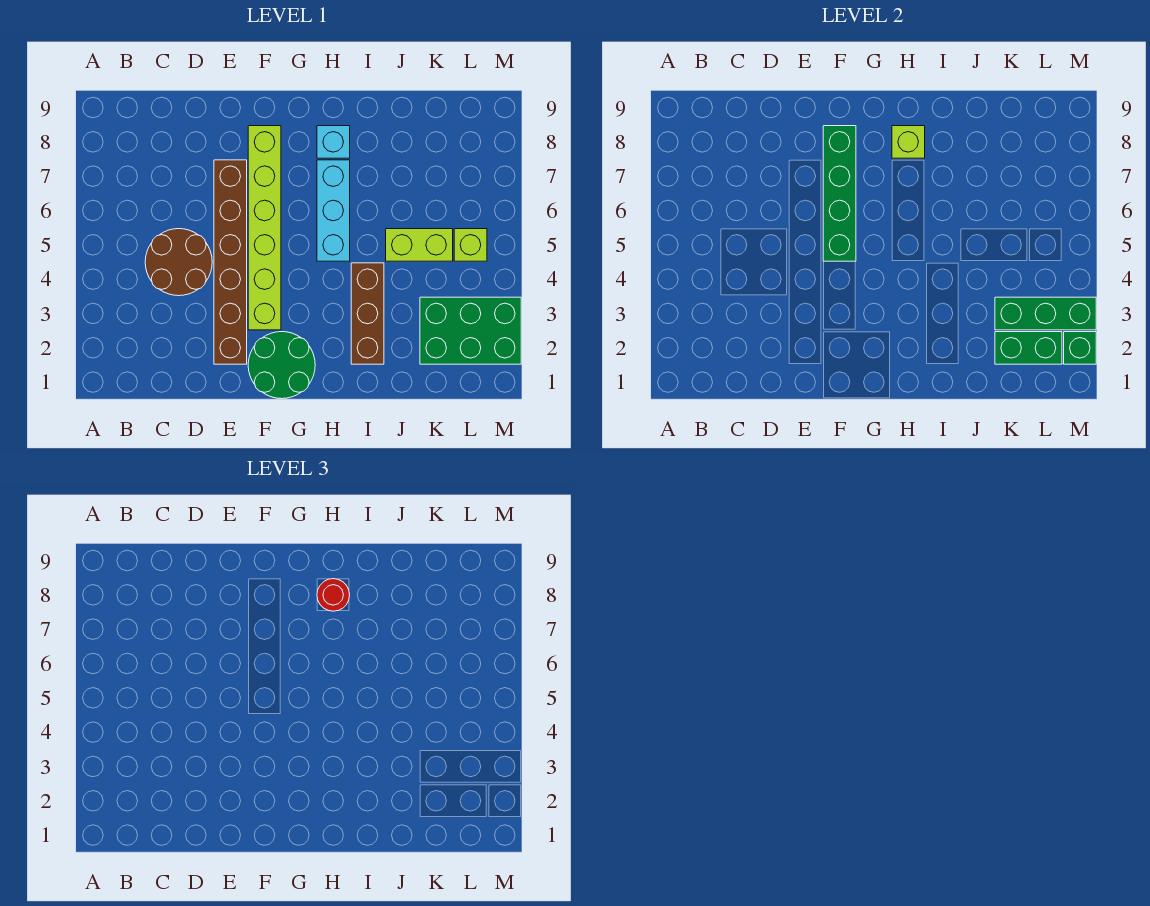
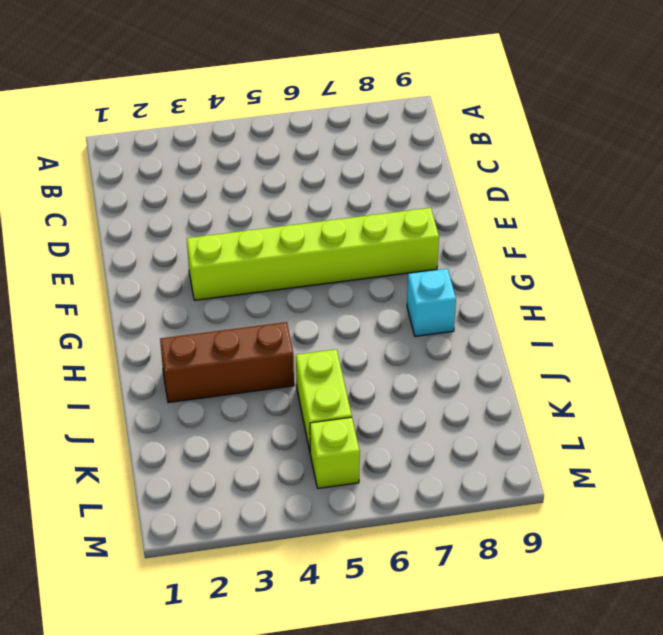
none -> brown round brick C4:D5 level 1
none -> brown brick E2:E7 level 1
none -> green round brick F1:G2 level 1

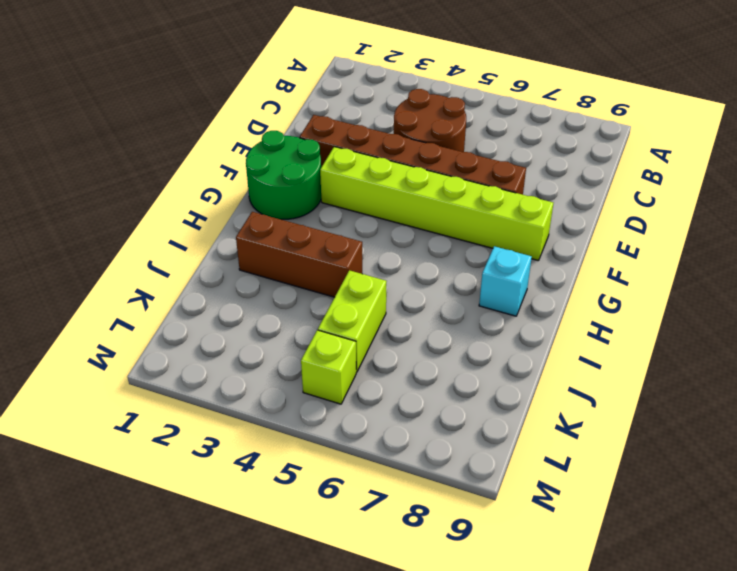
none -> cyan brick H5:H7 level 1
none -> green brick K2:M3 level 1
none -> green brick F5:F8 level 2

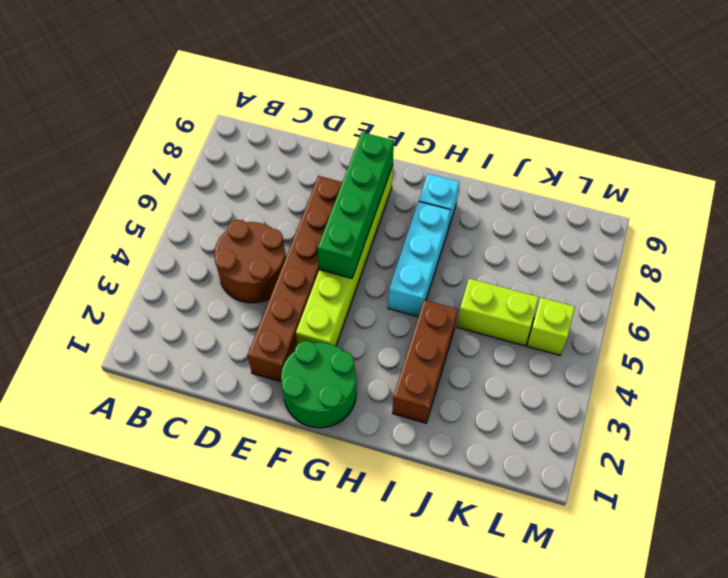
none -> green brick K2:M3 level 1
none -> lime brick H8 level 2
none -> green brick K2:L2 level 2

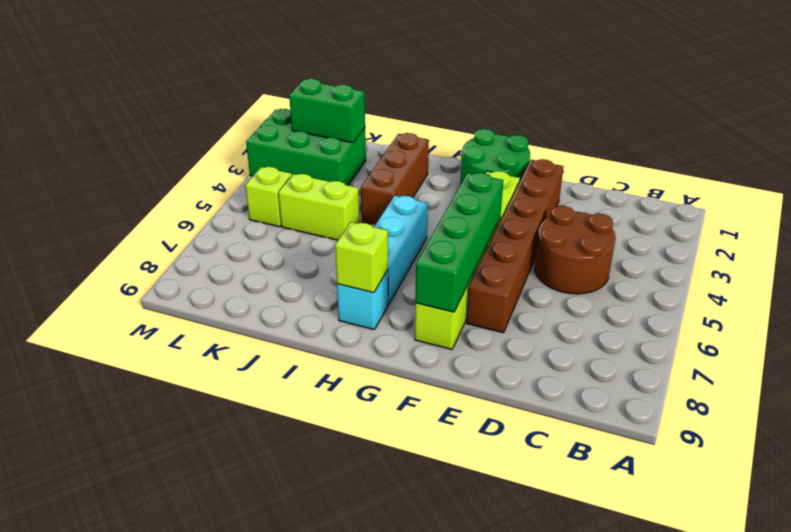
none -> green brick K3:M3 level 2
none -> green brick M2 level 2
none -> red round brick H8 level 3

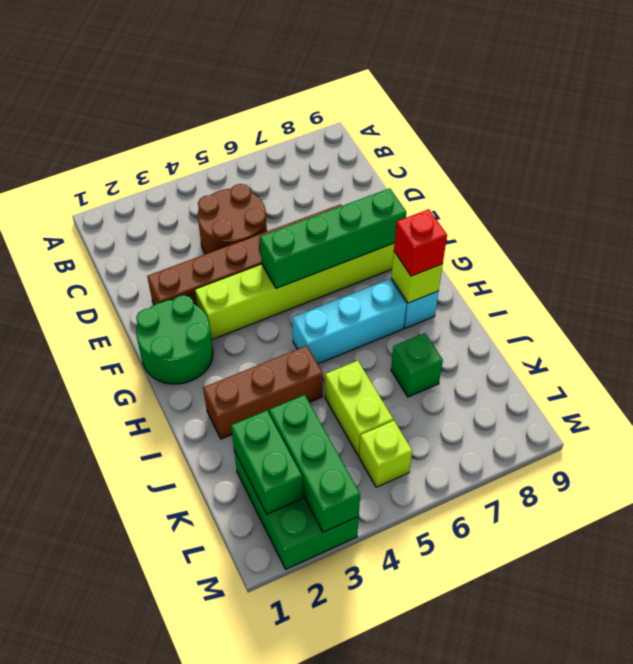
red brick H8 level 3 -> red round brick H8 level 3
green brick J7 level 1 -> green brick M2 level 2

